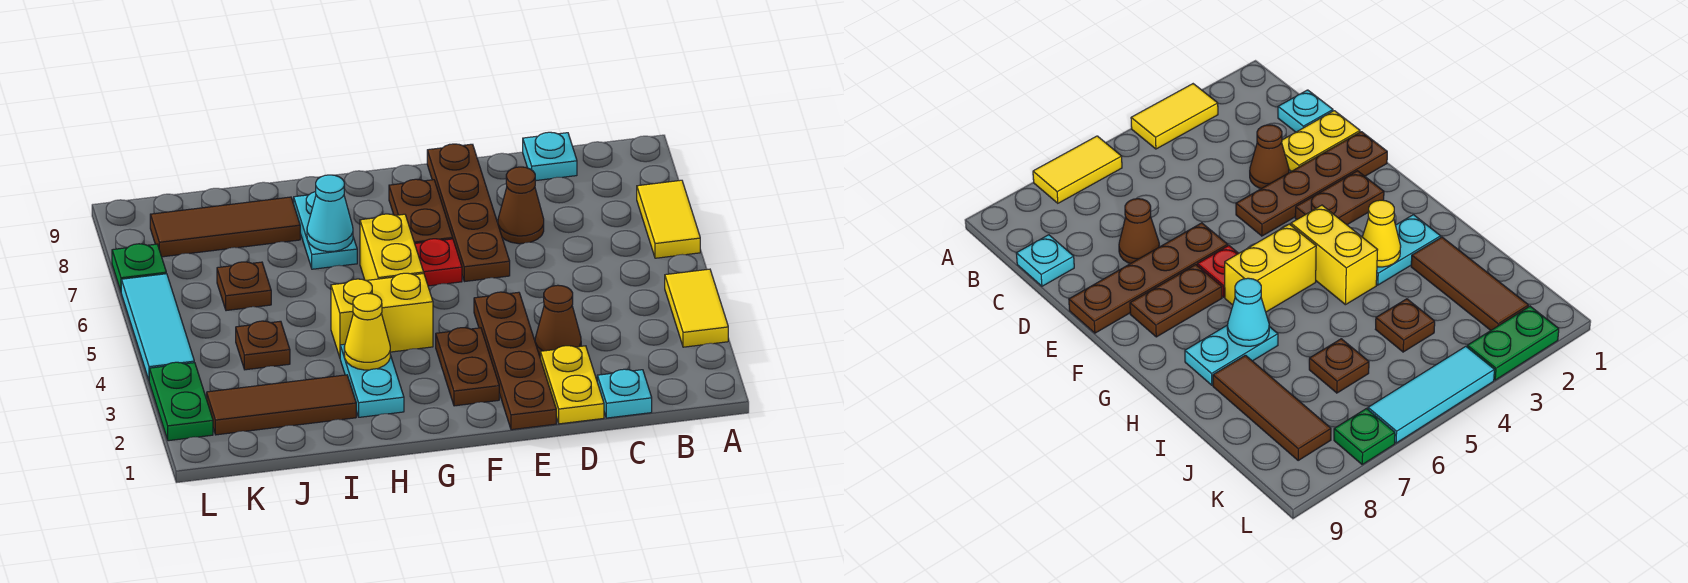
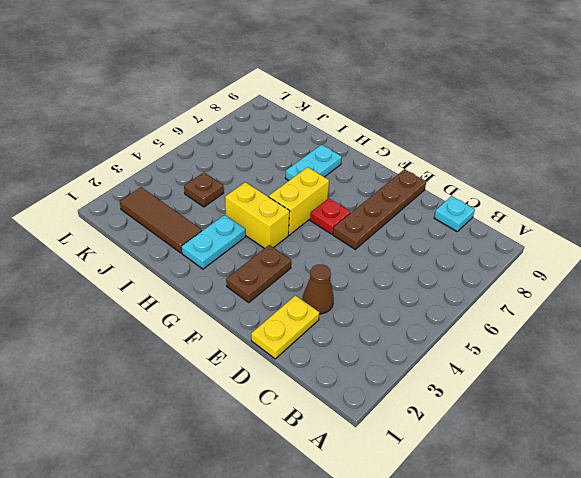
none -> yellow tile A3:A4 level 1
none -> yellow tile A6:A7 level 1
none -> cyan plate C1 level 1

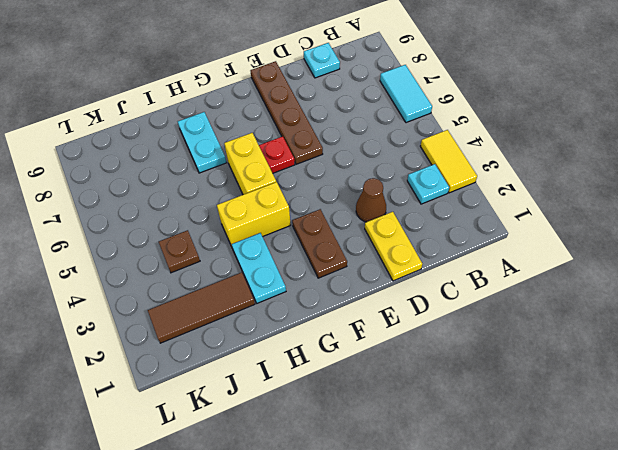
cyan tile A6:A7 level 1 -> yellow tile A6:A7 level 1
cyan plate B3 level 1 -> cyan plate C1 level 1
none -> brown cone D7 level 1
none -> brown plate E1:E4 level 1
none -> brown plate F7:F8 level 1

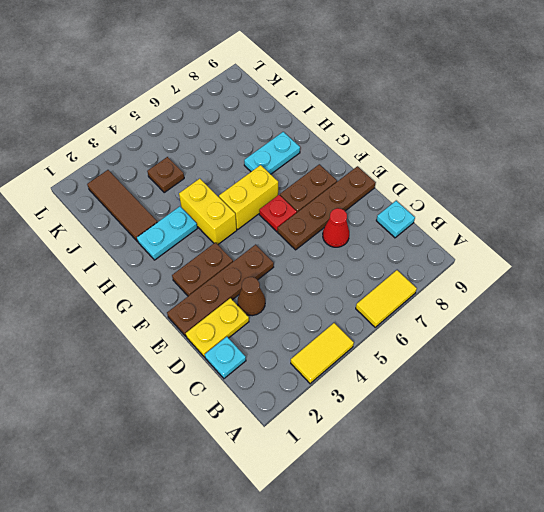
red cone D7 level 1 -> brown cone D7 level 1
none -> brown tile I8:K8 level 1
none -> brown plate J6 level 1
none -> green plate L2:L3 level 1

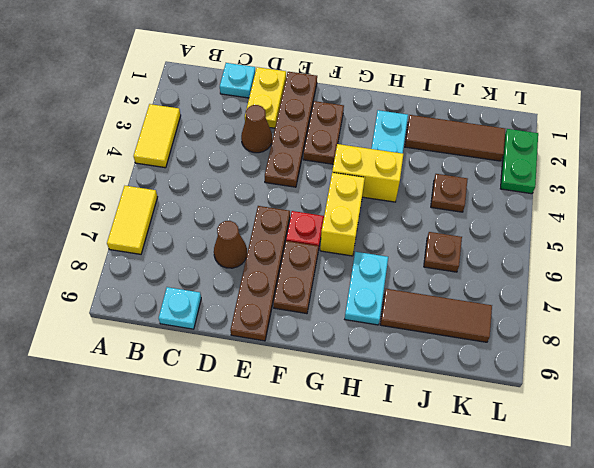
none -> cyan tile L4:L6 level 1
none -> green plate L7 level 1
none -> yellow cone H3 level 2

